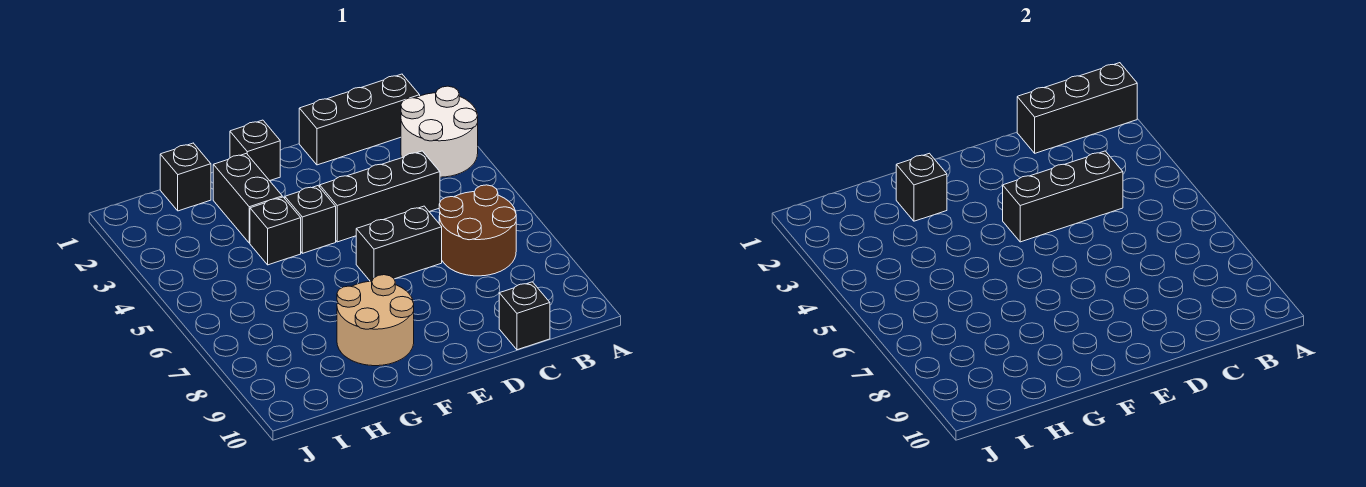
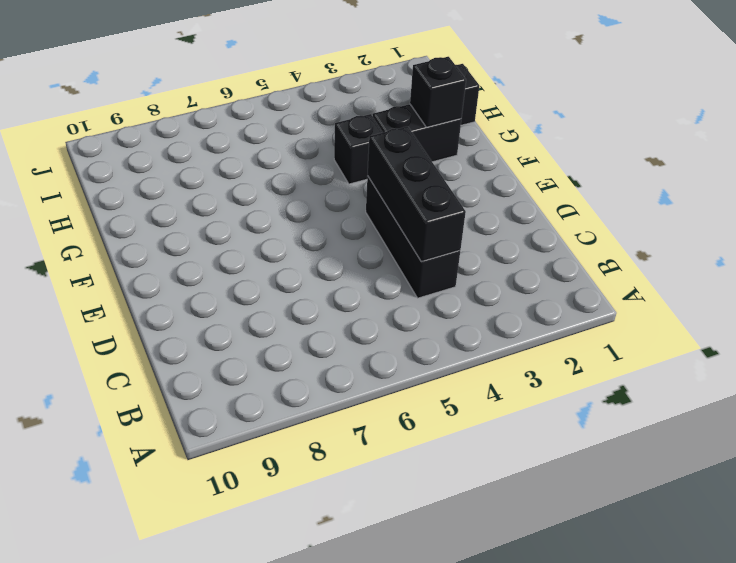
none -> white round brick A2:B3 level 1
none -> black brick B1:D1 level 1
none -> brown round brick B6:C7 level 1

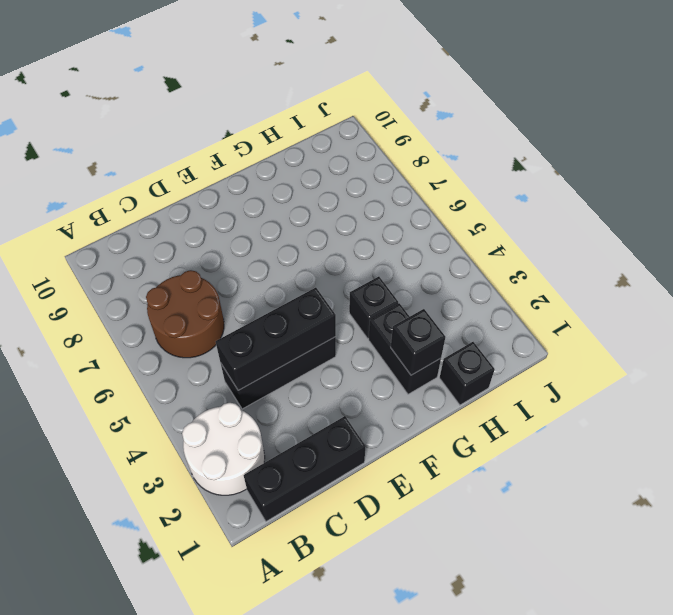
none -> black brick C10 level 1
none -> black brick D6:E6 level 1
none -> black brick F1 level 1

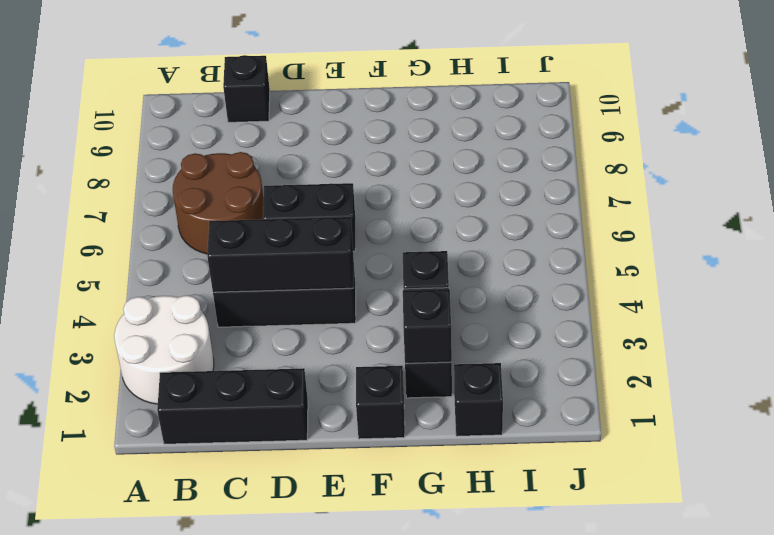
none -> black brick F4 level 1
none -> tan round brick F8:G9 level 1
none -> black brick A1:C1 level 2

